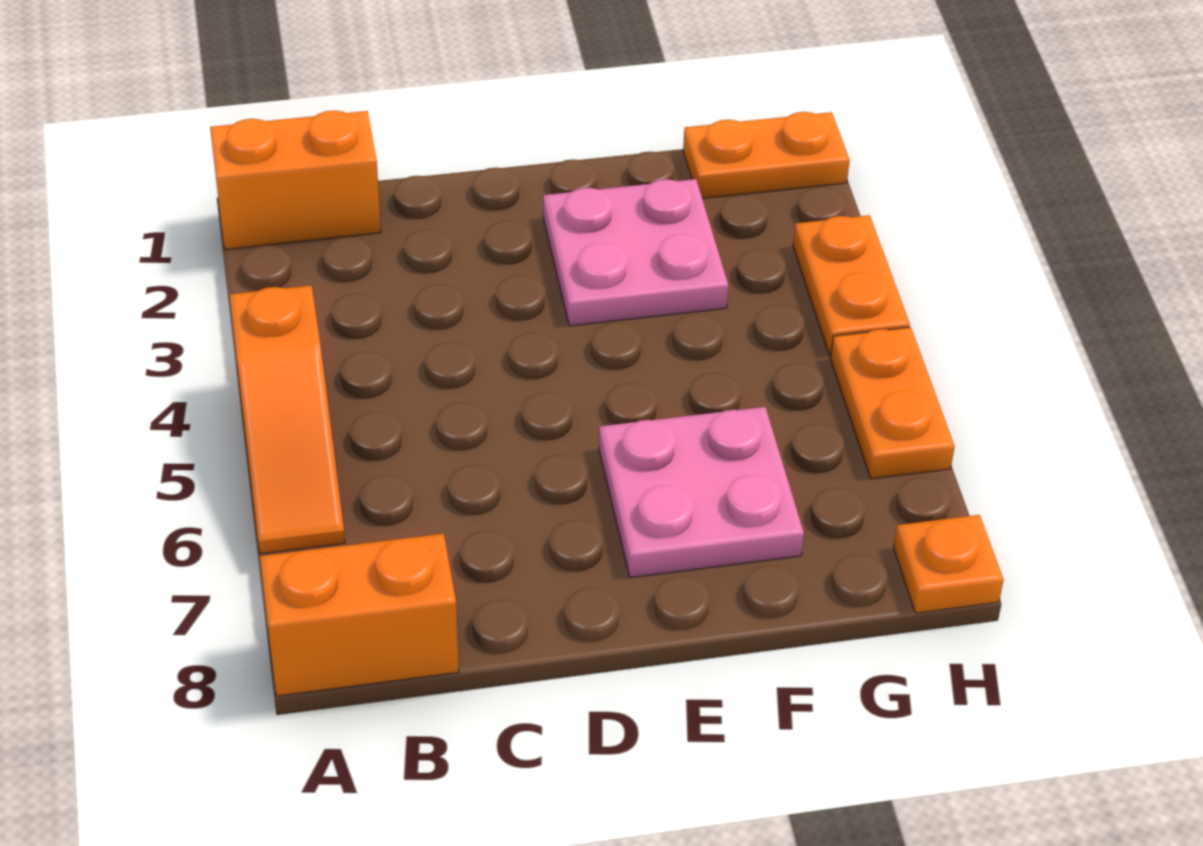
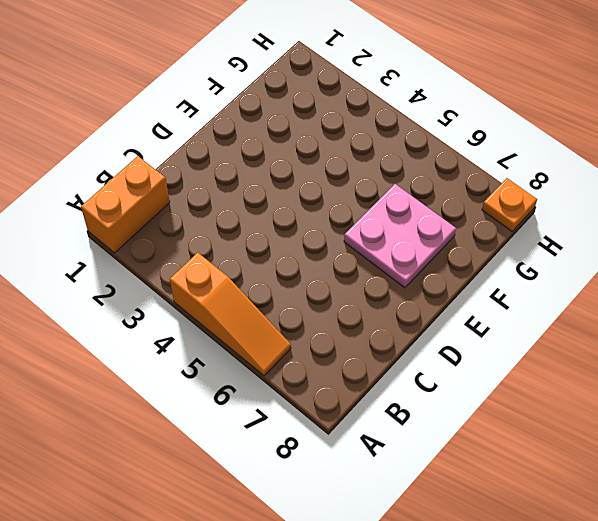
none -> orange brick A8:B8 level 1
none -> pink plate E2:F3 level 1

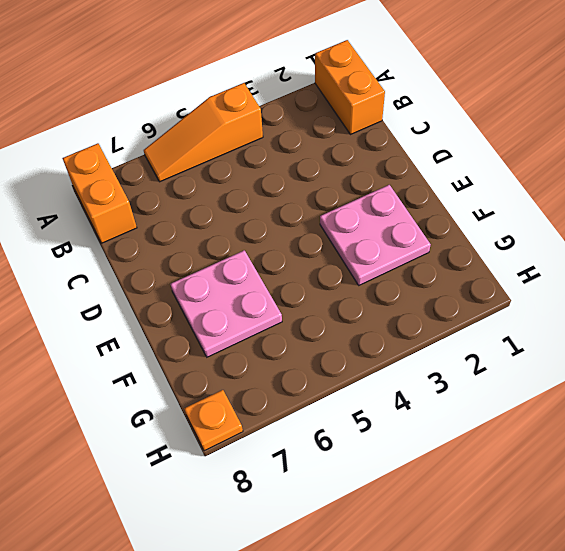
none -> orange plate G1:H1 level 1
none -> orange plate H3:H4 level 1

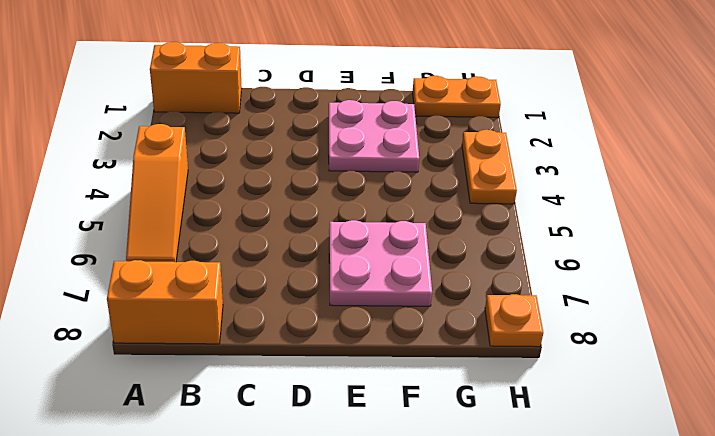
none -> orange plate H5:H6 level 1

